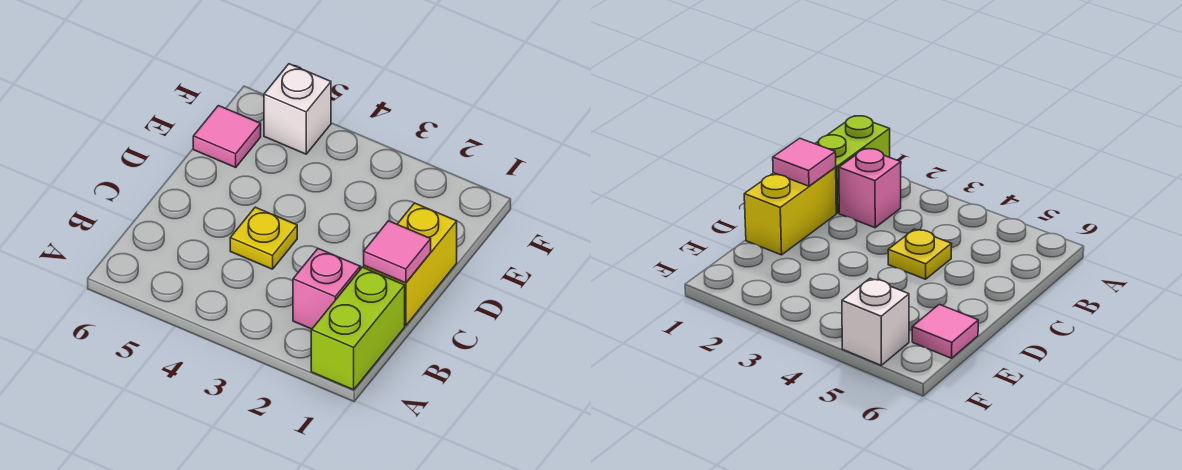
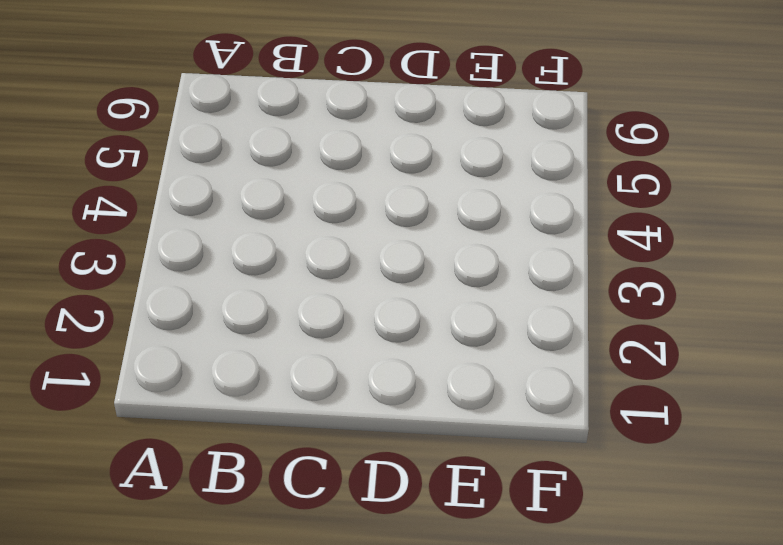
none -> lime brick A1:B1 level 1
none -> pink brick B2 level 1

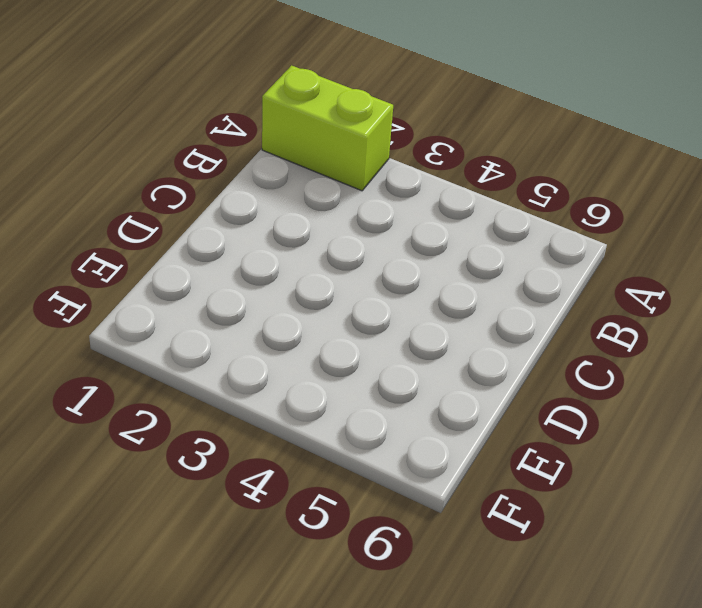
lime brick A1:A2 level 1 -> lime brick A1:B1 level 1
none -> pink brick B2 level 1
none -> yellow brick C1:D1 level 1

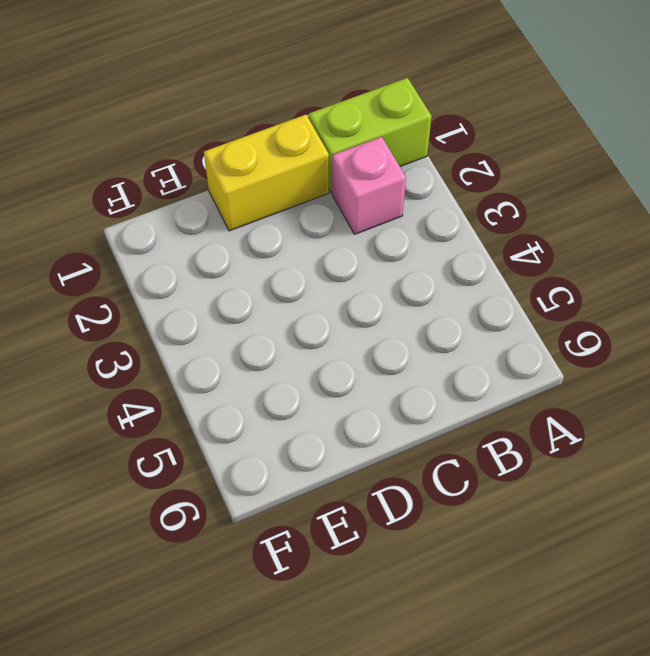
none -> yellow plate C4 level 1
none -> pink tile E6 level 1

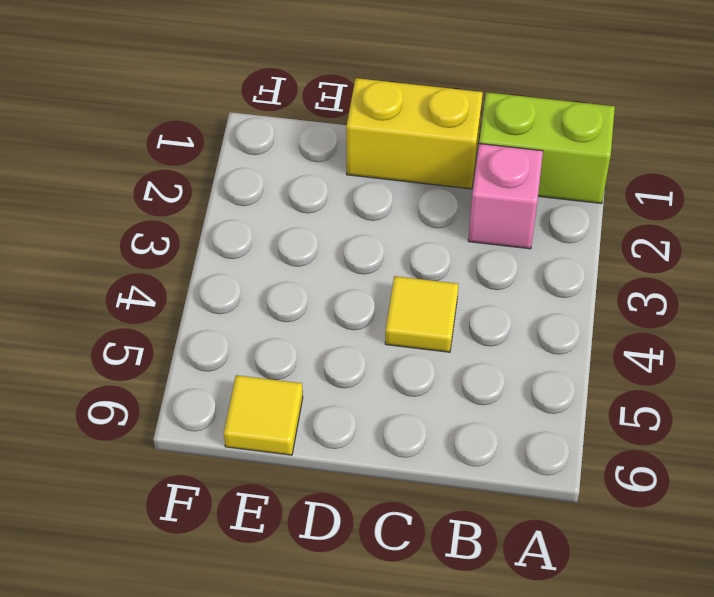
yellow tile C4 level 1 -> yellow plate C4 level 1
yellow tile E6 level 1 -> pink tile E6 level 1
none -> white brick F5 level 1
none -> pink tile C1 level 2

